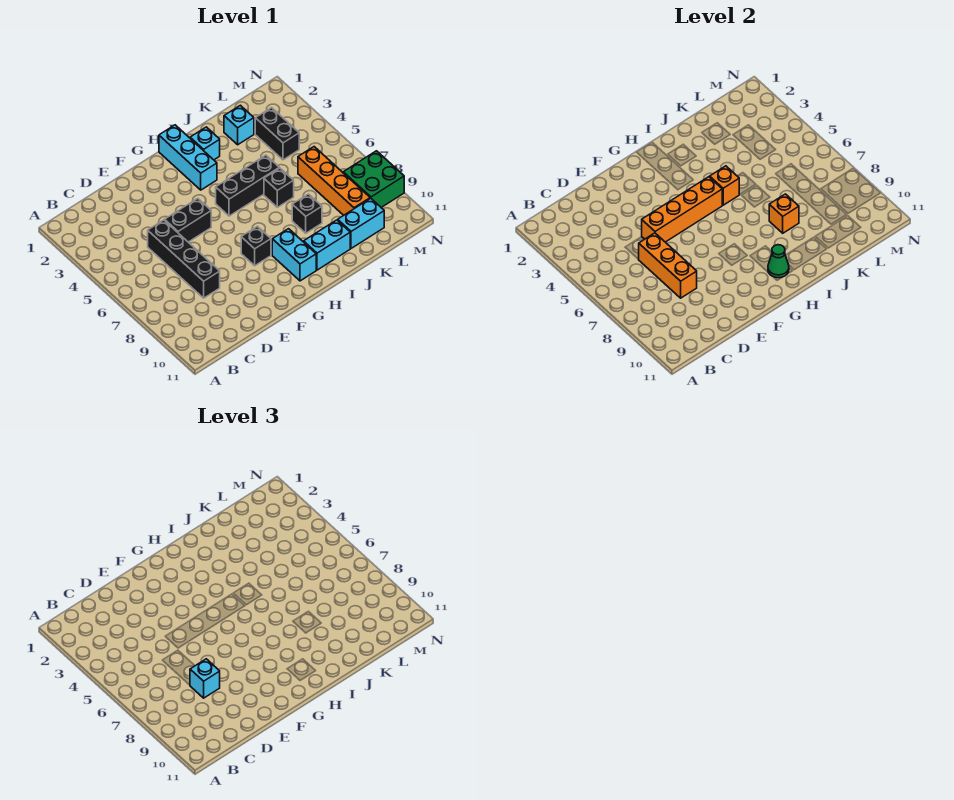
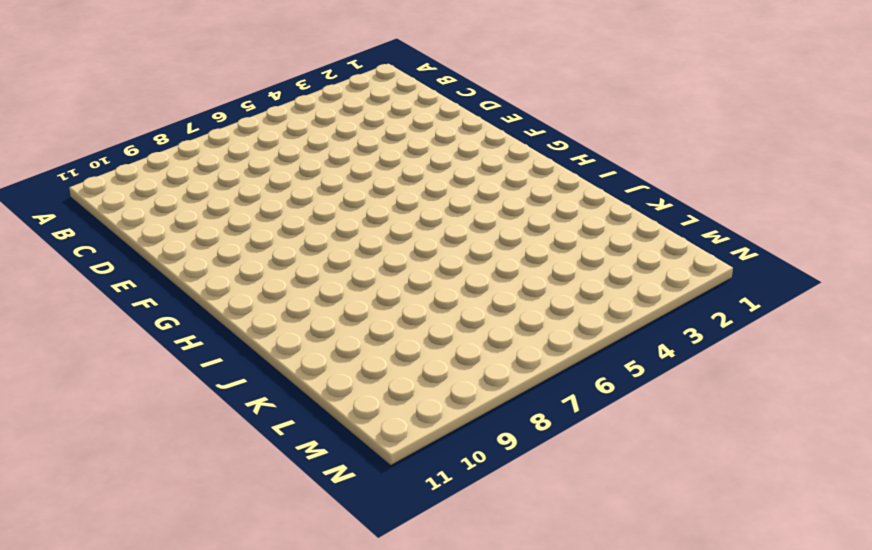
none -> black brick D5:D8 level 1
none -> black brick E5:F5 level 1
none -> black brick G8 level 1

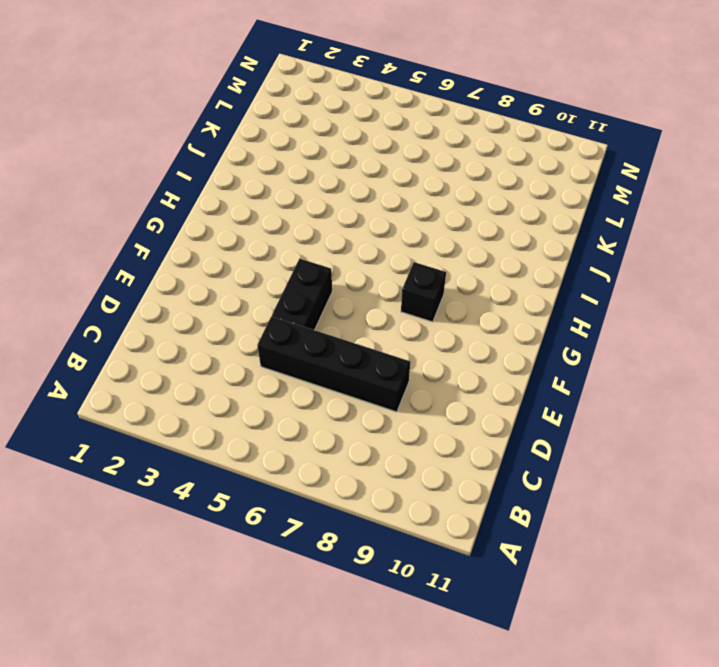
none -> cyan brick H1:H3 level 1
none -> black brick H5:J5 level 1
none -> cyan brick H9:H10 level 1

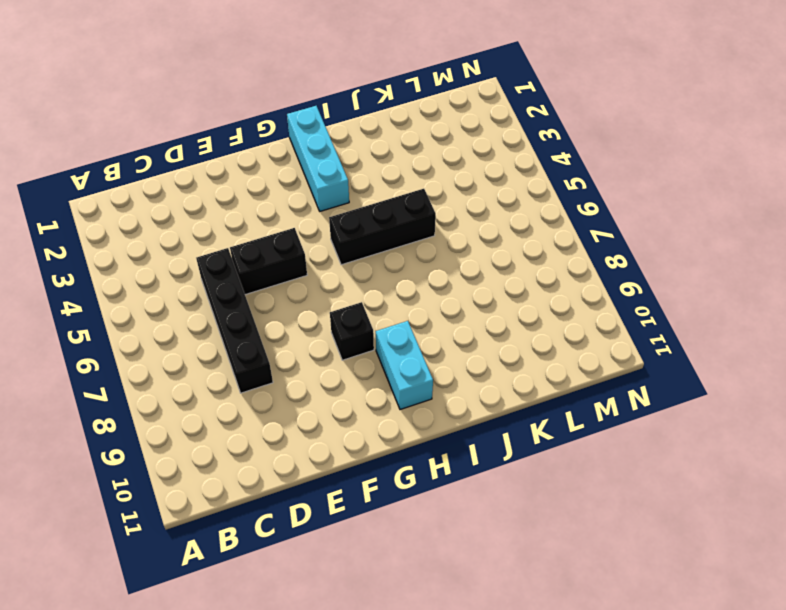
none -> cyan brick I2 level 1
none -> cyan brick I10:J10 level 1
none -> black brick J6 level 1

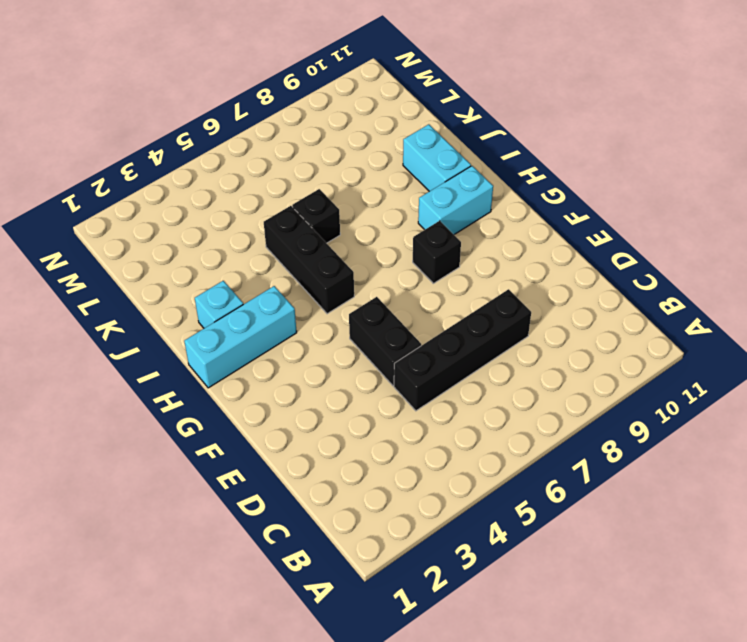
none -> black brick J8 level 1
none -> cyan brick K2 level 1
none -> cyan brick K10:L10 level 1

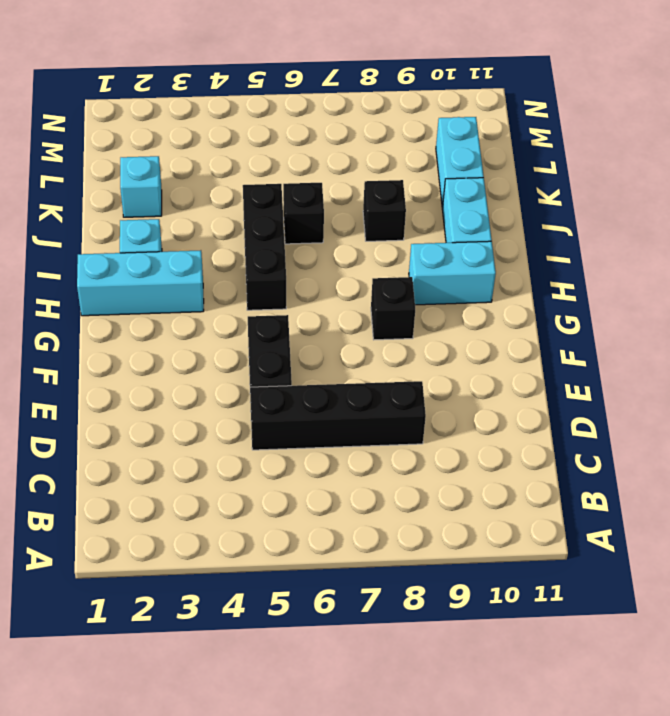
none -> black brick L3:L4 level 1
none -> orange brick L6:L9 level 1
none -> green brick M8:N9 level 1

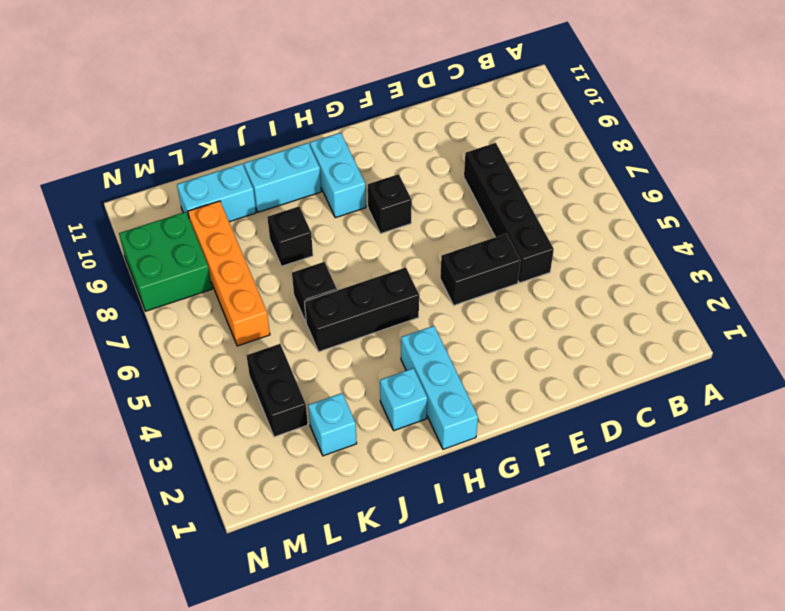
none -> orange brick D6:D8 level 2
none -> orange brick E5:H5 level 2
none -> green cone H10 level 2

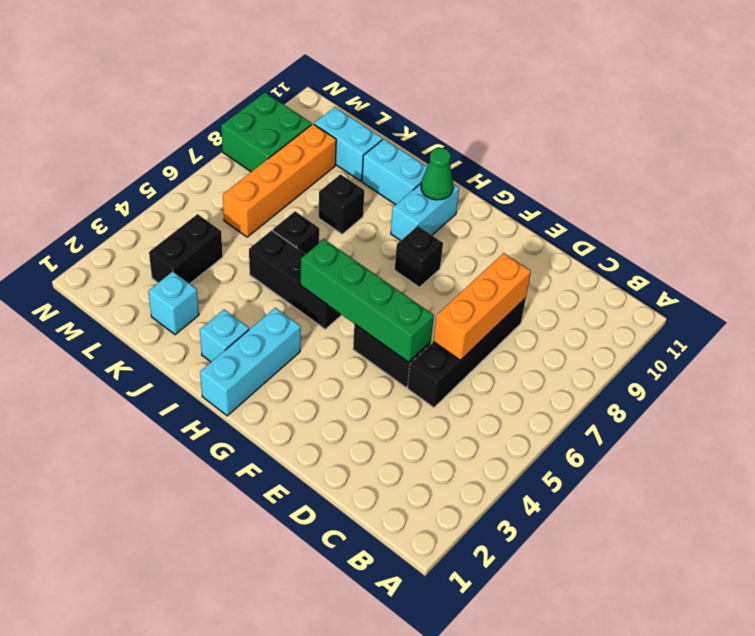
green brick E5:H5 level 2 -> orange brick E5:H5 level 2
none -> orange brick I5 level 2
none -> orange brick J8 level 2
none -> cyan brick D8 level 3

